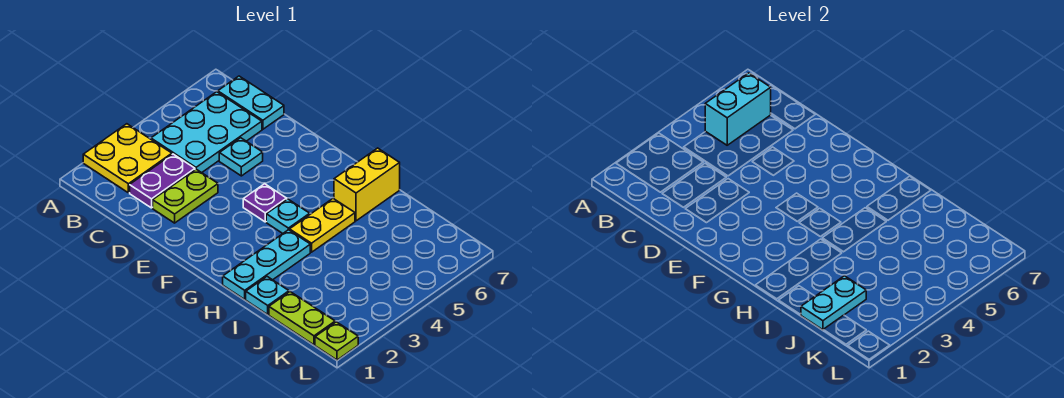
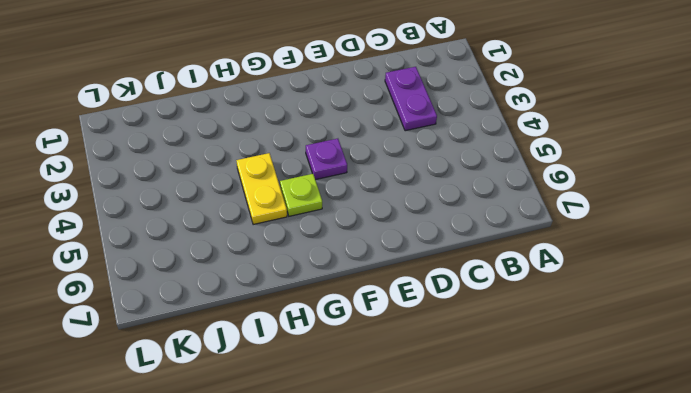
lime plate G5 level 1 -> lime plate L1 level 1
none -> yellow plate A2:B3 level 1
none -> cyan plate B4:C6 level 1
none -> cyan plate B7:C7 level 1

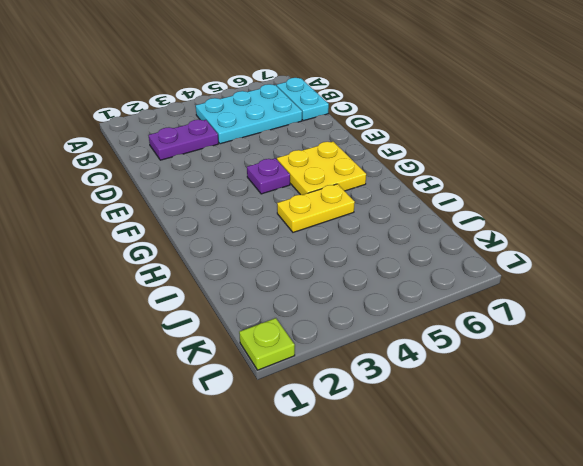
yellow plate F5:G6 level 1 -> yellow plate A2:B3 level 1
none -> lime plate D2:D3 level 1
none -> cyan plate D5 level 1
none -> cyan plate G4 level 1

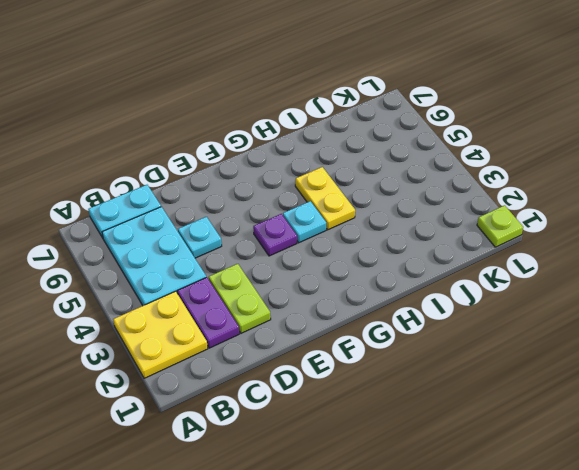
none -> cyan plate H1:H3 level 1
none -> yellow brick H6:H7 level 1
none -> cyan plate I1 level 1

